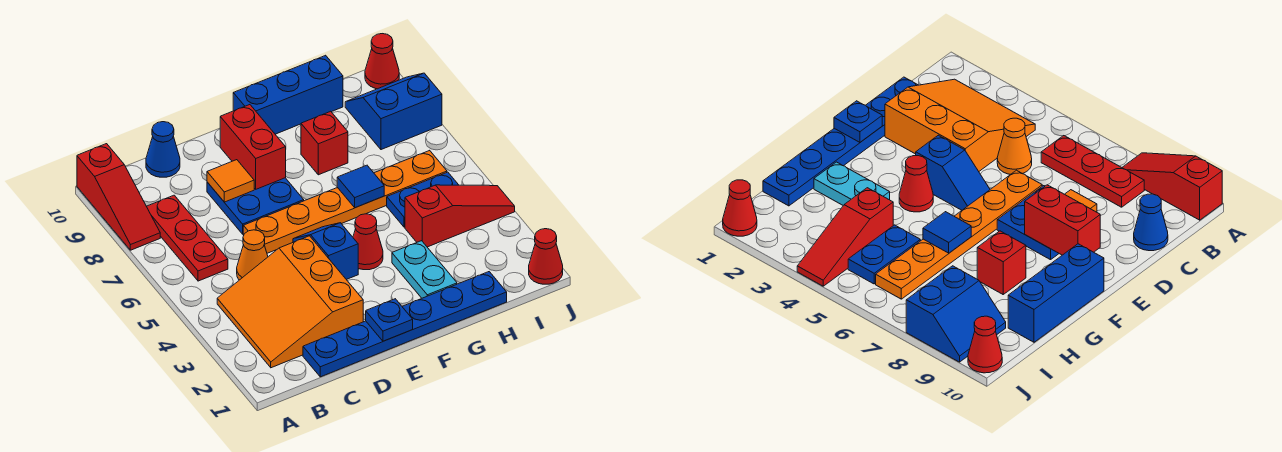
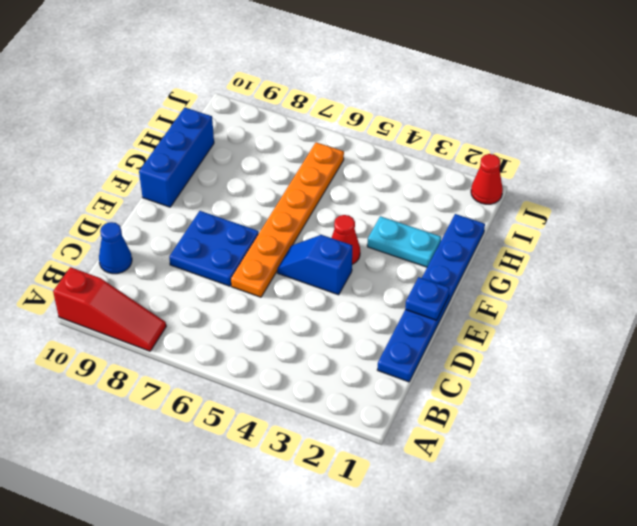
none -> orange slope B2:D4 level 1 top D
none -> red plate B6:B8 level 1
none -> orange cone C5 level 1

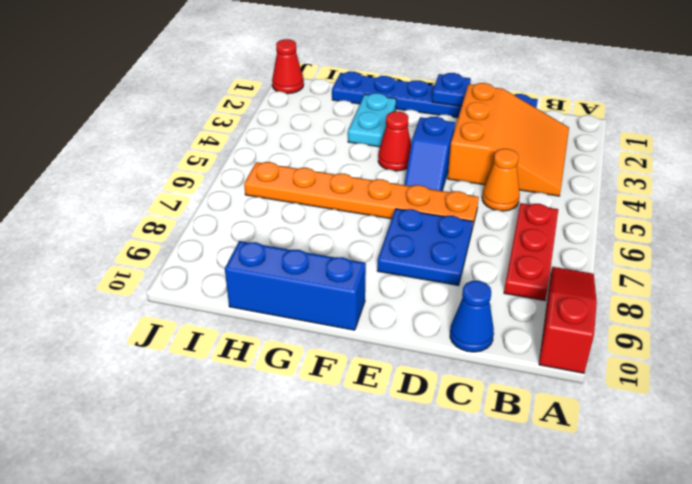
none -> red brick G8 level 1
none -> red slope H4:J4 level 1 top H
none -> blue plate H5:I5 level 1

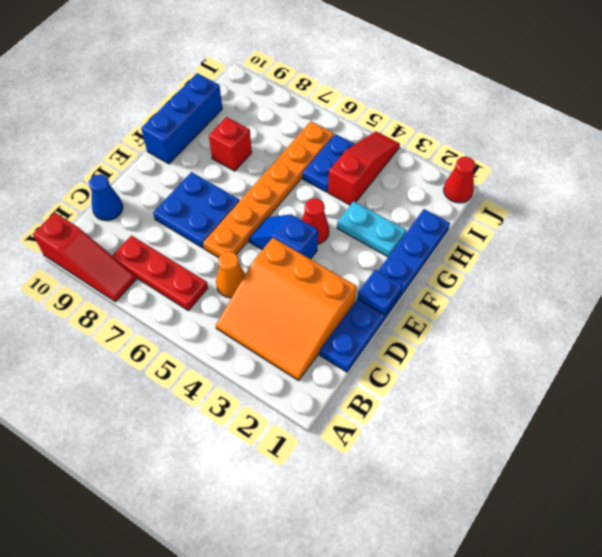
none -> blue slope I8:J9 level 1 top 8
none -> red cone J10 level 1
none -> orange tile D8 level 2

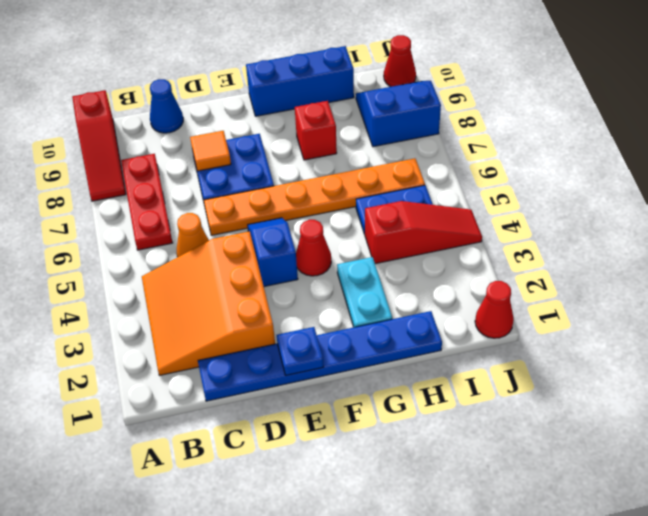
none -> red brick E8:E9 level 2
none -> blue tile G6 level 2

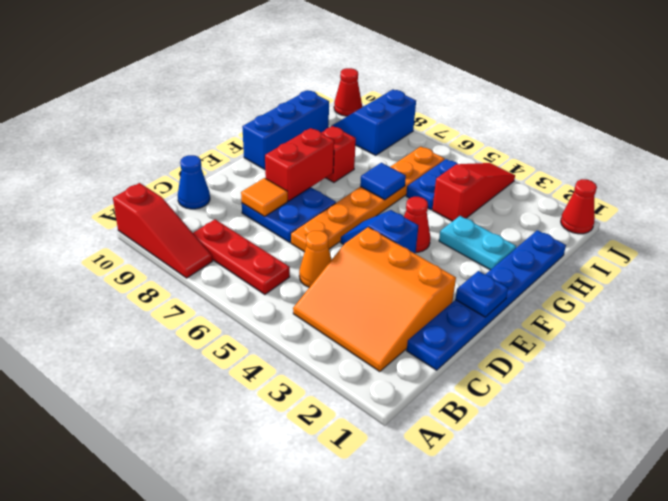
red brick E8:F8 level 2 -> red brick E8:E9 level 2

